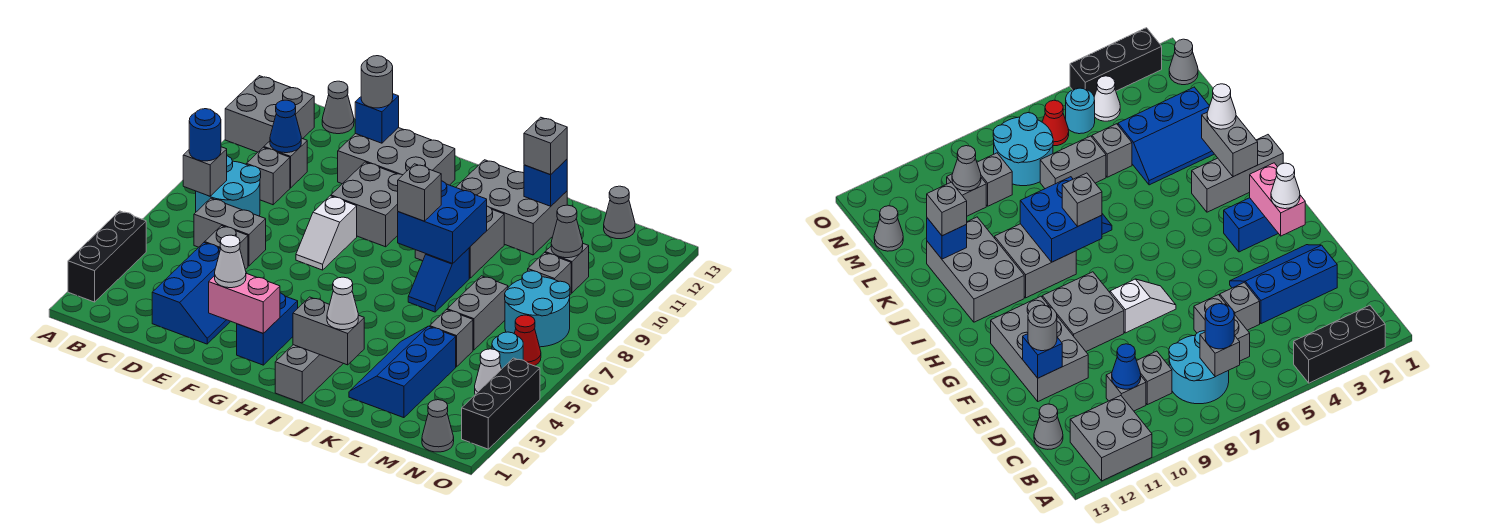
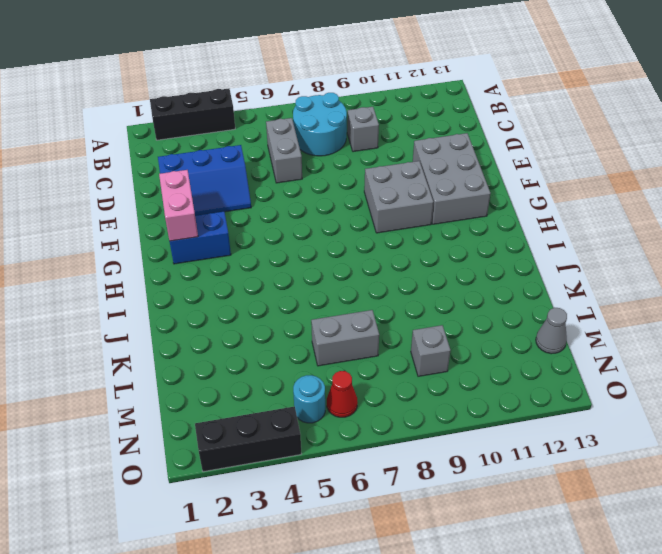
none -> grey brick A11:B12 level 1
none -> grey brick C10 level 1
none -> grey cone C13 level 1
none -> grey brick D5 level 1

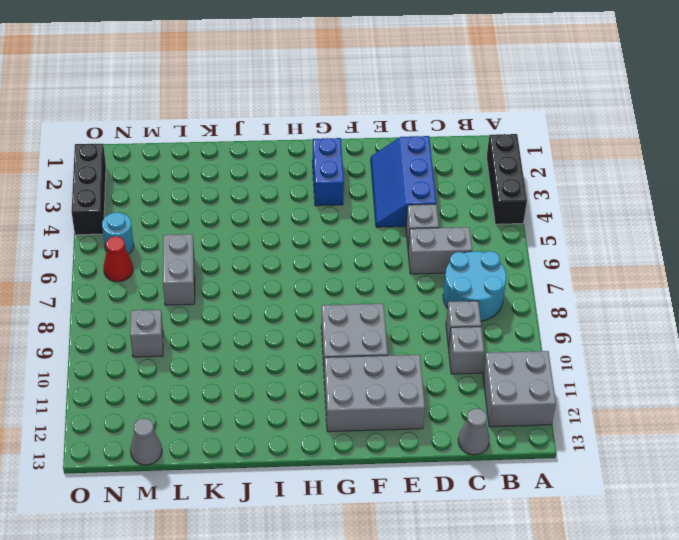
none -> white slope F7:F8 level 1 top 8
none -> grey brick I1:I3 level 1
none -> grey brick I9:J10 level 1
none -> grey brick I11:K12 level 1

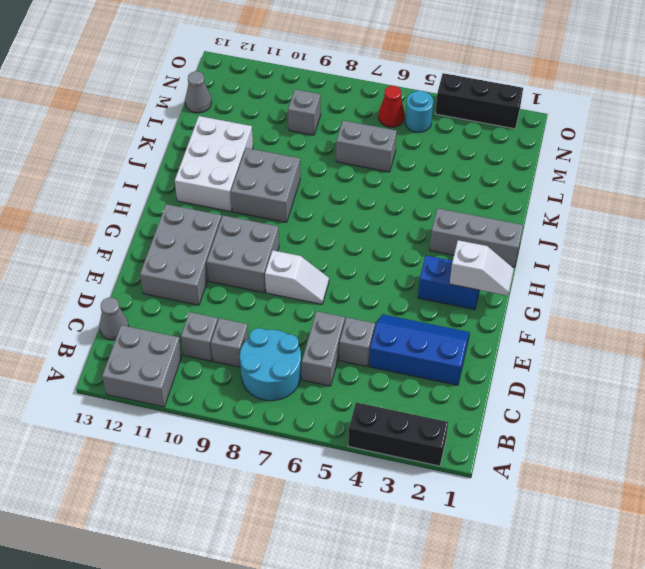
white slope G1:G2 level 2 top 2 -> pink brick F2:G2 level 2
white brick I11:K12 level 1 -> grey brick I11:K12 level 1
none -> blue slope J7:J8 level 1 top 8
none -> blue slope K2:L4 level 1 top L
none -> grey brick L5 level 1
none -> cyan round brick M7:N8 level 1

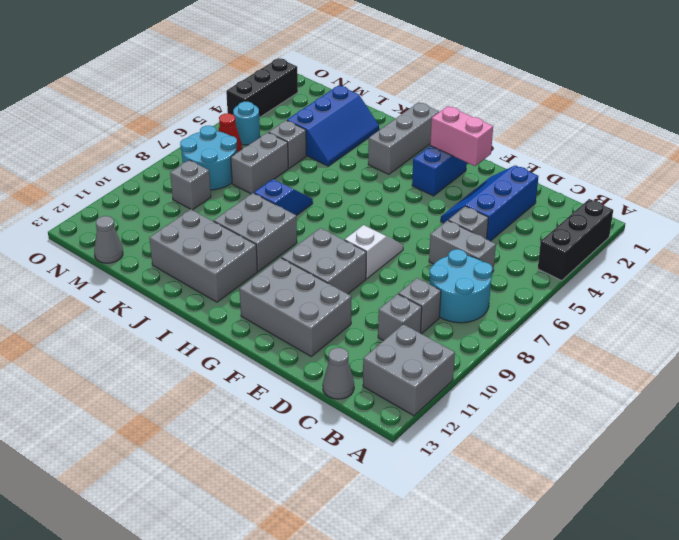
none -> grey brick M10 level 1
none -> grey cone N1 level 1
none -> white cone N4 level 1
none -> grey brick B7 level 2

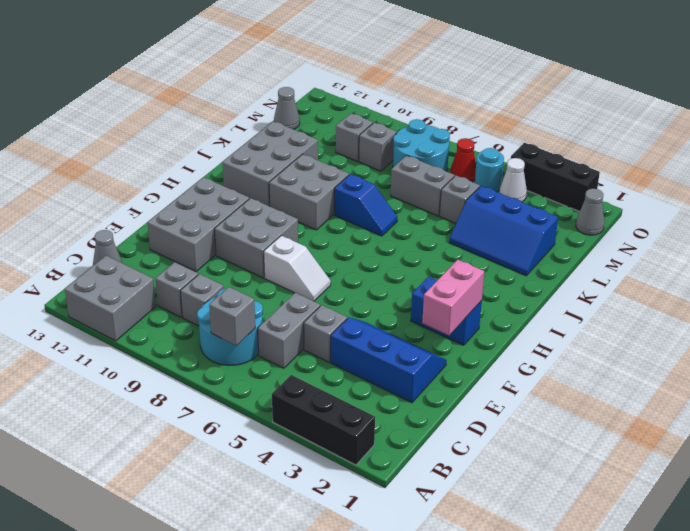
none -> grey brick I1:I3 level 1
none -> blue cone C10 level 2
none -> blue brick E12 level 2
none -> grey brick I2:J2 level 2

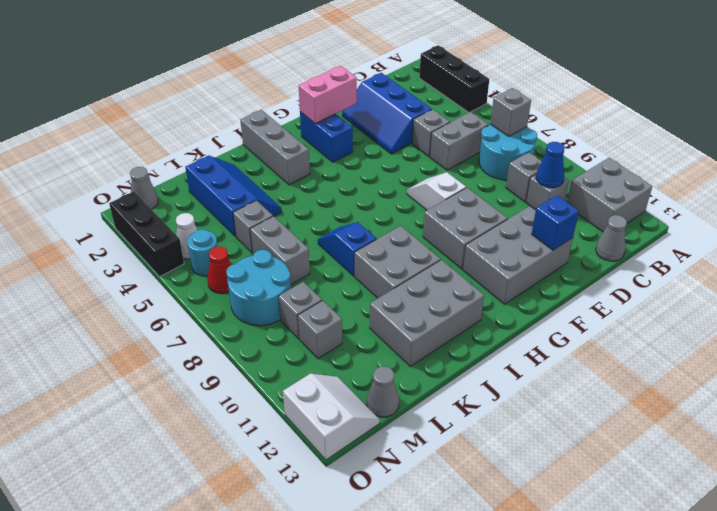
white slope N12:O13 level 1 top O -> none
none -> grey brick I2:J2 level 2
none -> blue brick I8:J9 level 2
none -> blue brick K12 level 2
none -> grey cone M10 level 2

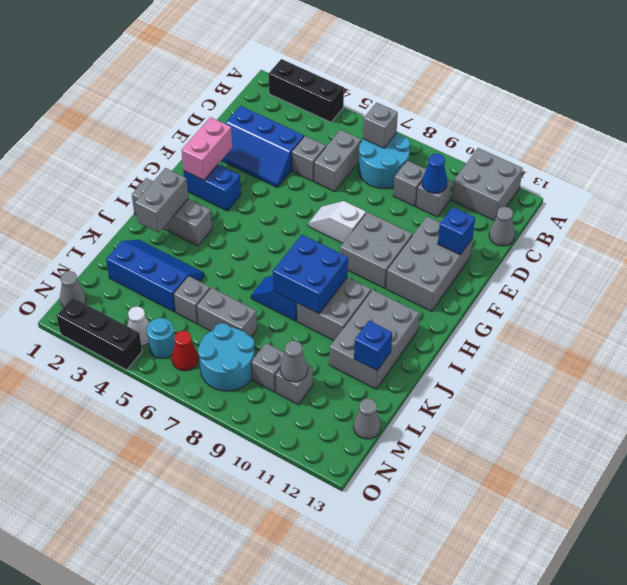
none -> blue round brick B7 level 3
none -> grey round brick E12 level 3
none -> white cone F2 level 3
none -> grey brick I8 level 3

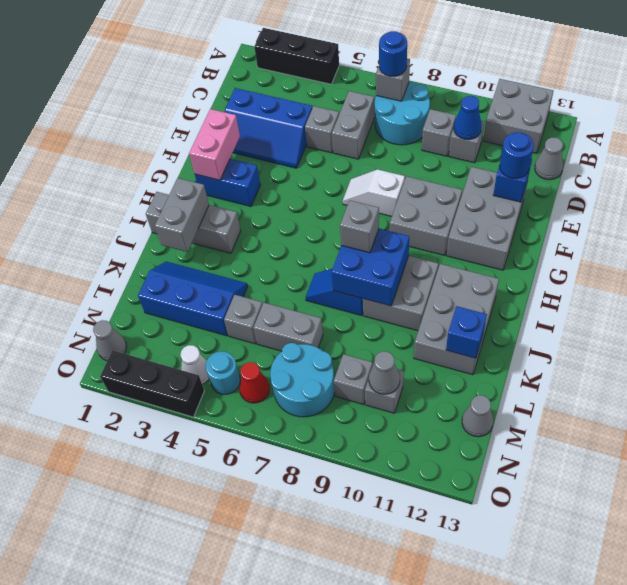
blue round brick E12 level 3 -> grey round brick E12 level 3
none -> white cone F2 level 3
none -> white cone J2 level 3
none -> grey brick K12 level 3

